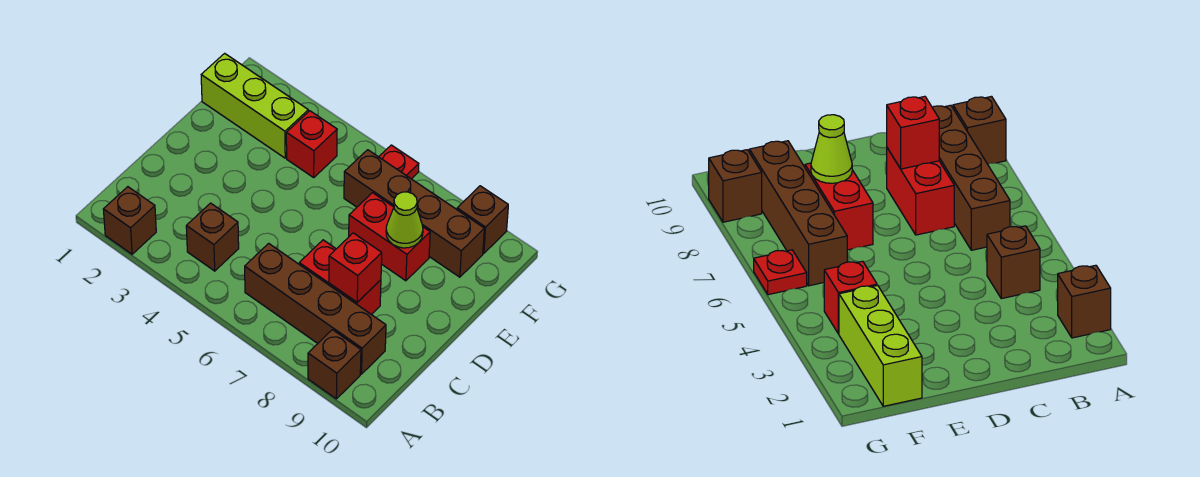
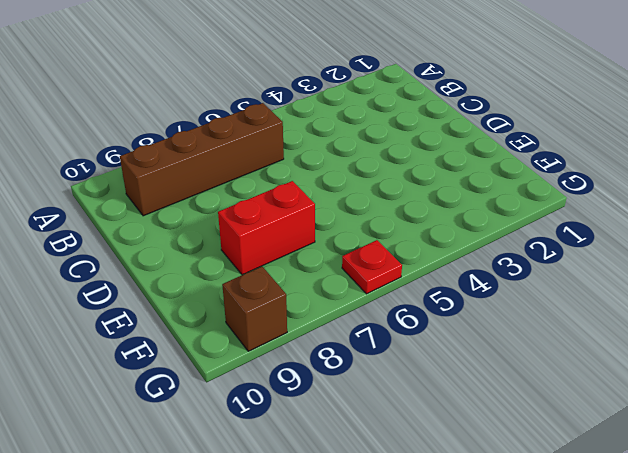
none -> brown brick A2 level 1
none -> brown brick A9 level 1
none -> brown brick B4 level 1

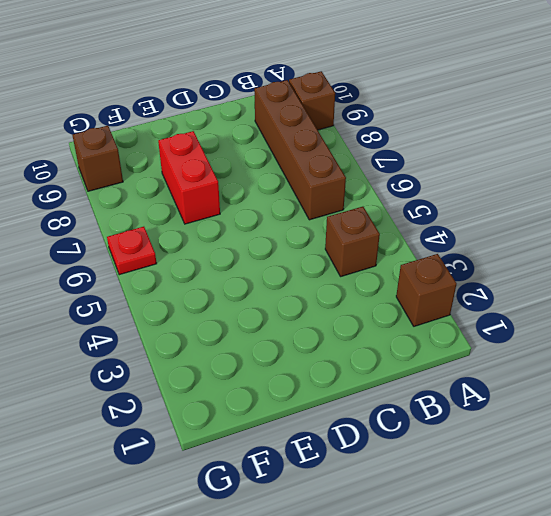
none -> red brick C7:C8 level 1
none -> lime brick F1:F3 level 1
none -> red brick F4 level 1

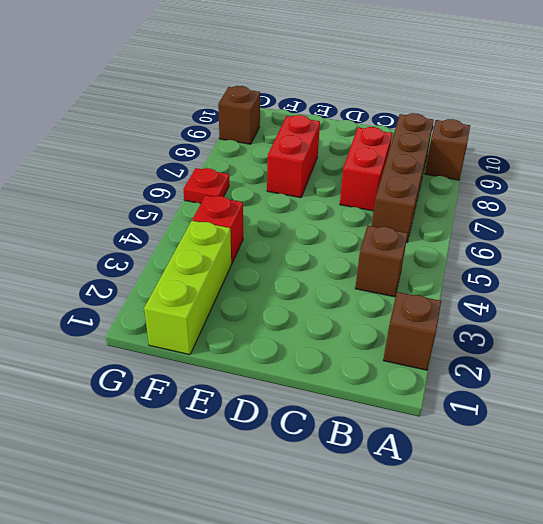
none -> brown brick F6:F9 level 1
none -> red brick C8 level 2
none -> lime cone E8 level 2

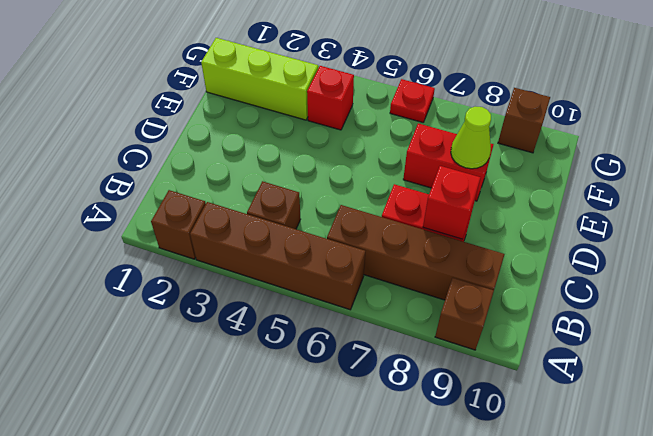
brown brick A3:A6 level 1 -> brown brick F6:F9 level 1

